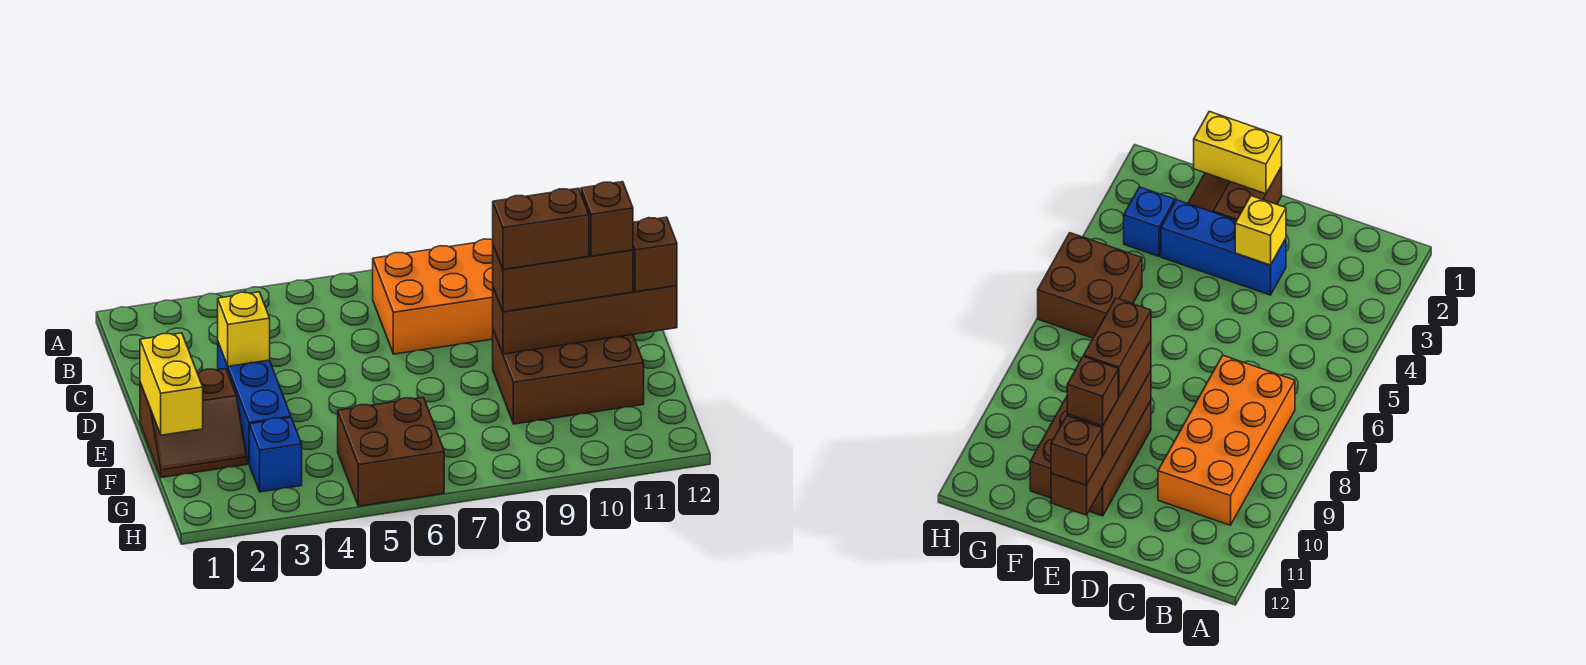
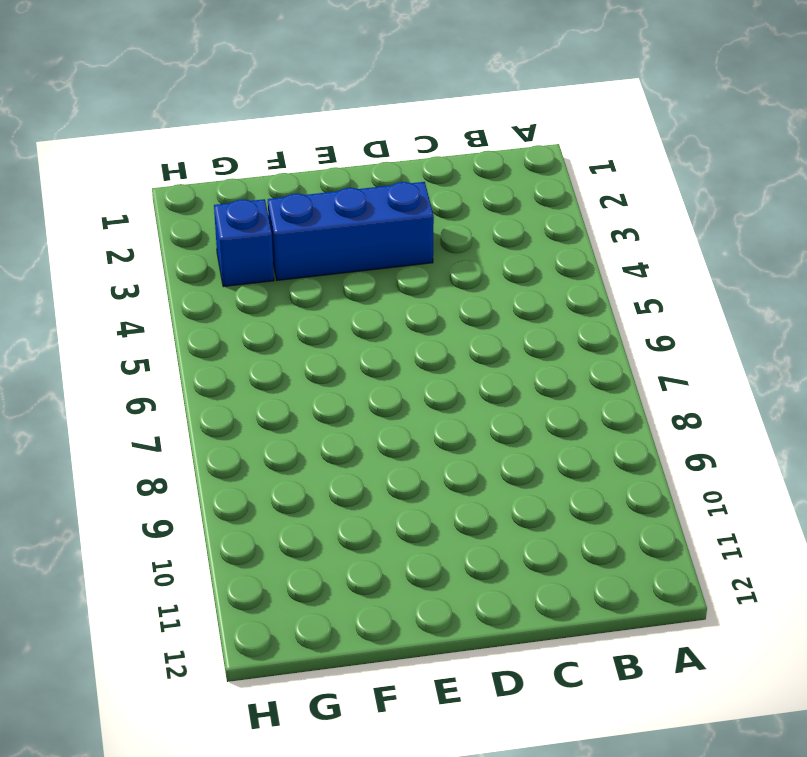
none -> orange brick B7:C10 level 1
none -> brown slope E1:F2 level 1 top E
none -> brown brick E9:F11 level 1

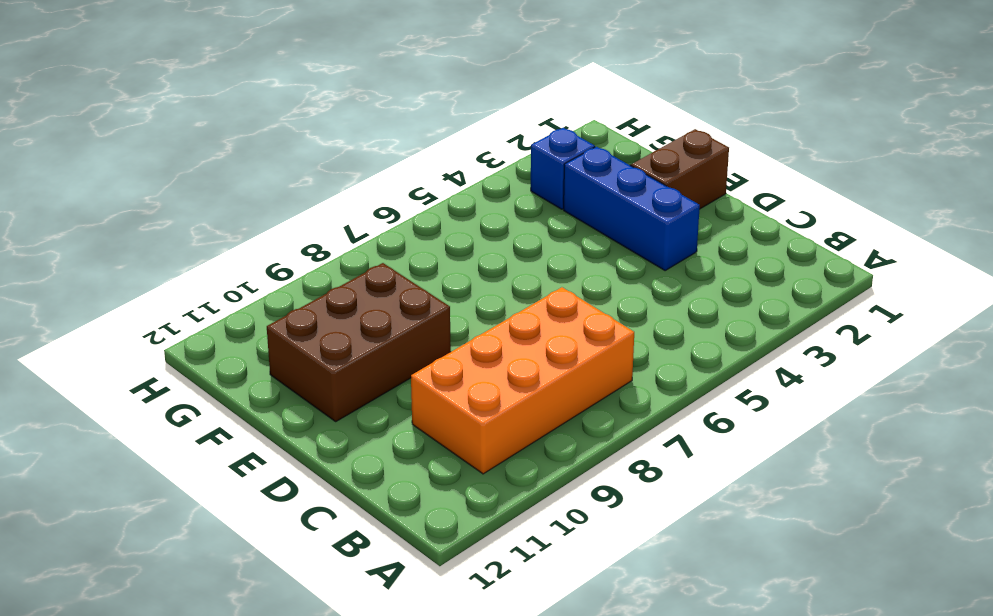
none -> brown brick G5:H6 level 1
none -> yellow brick D3 level 2
none -> yellow brick E1:F1 level 2

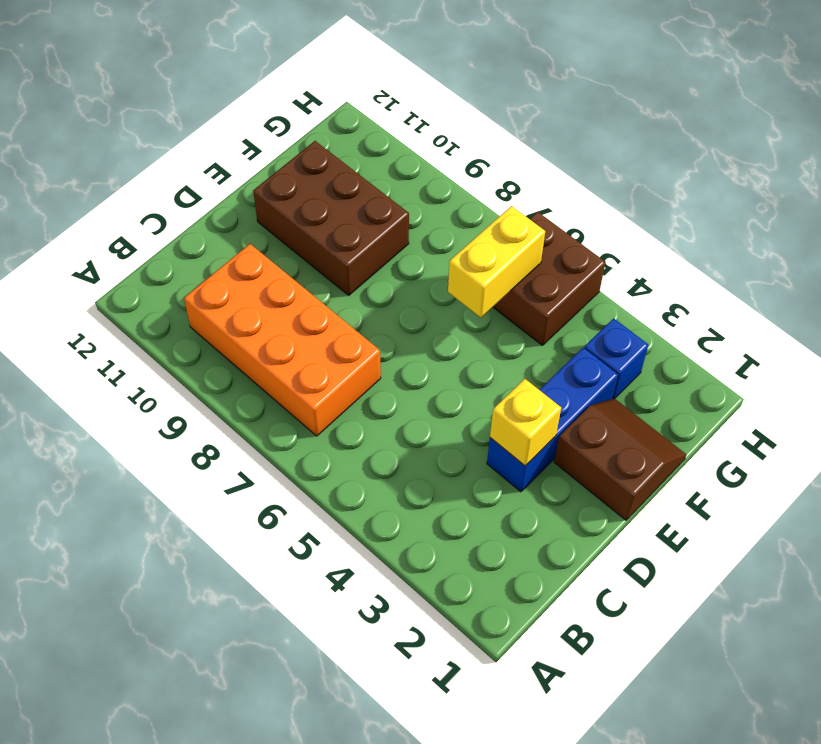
yellow brick F6:G6 level 2 -> yellow brick E1:F1 level 2
none -> brown brick E9:E12 level 2
none -> brown brick E9:E11 level 3
none -> brown brick E12 level 3

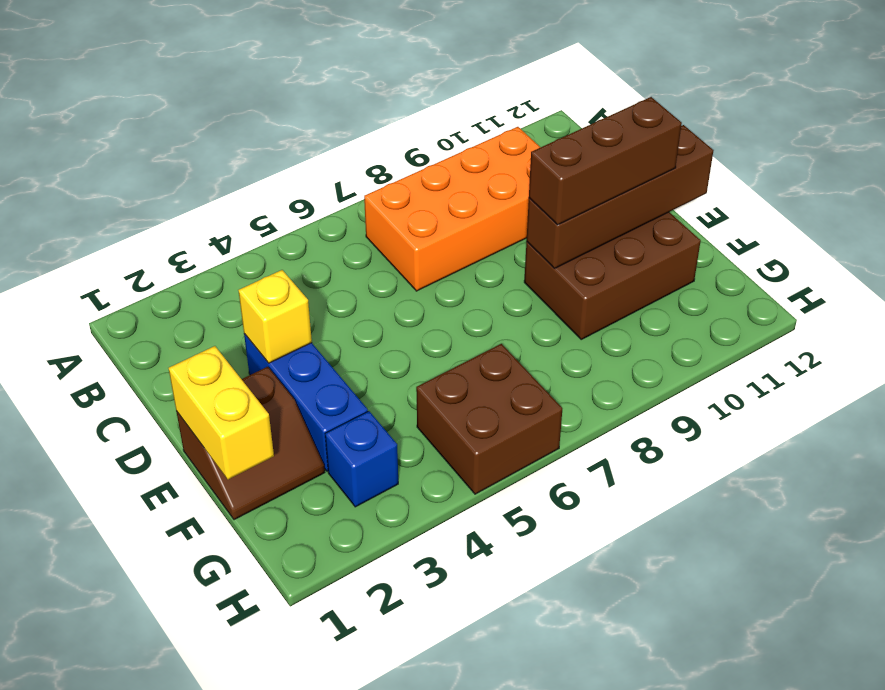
none -> brown brick E12 level 3
none -> brown brick E9:E10 level 4
none -> brown brick E11 level 4

